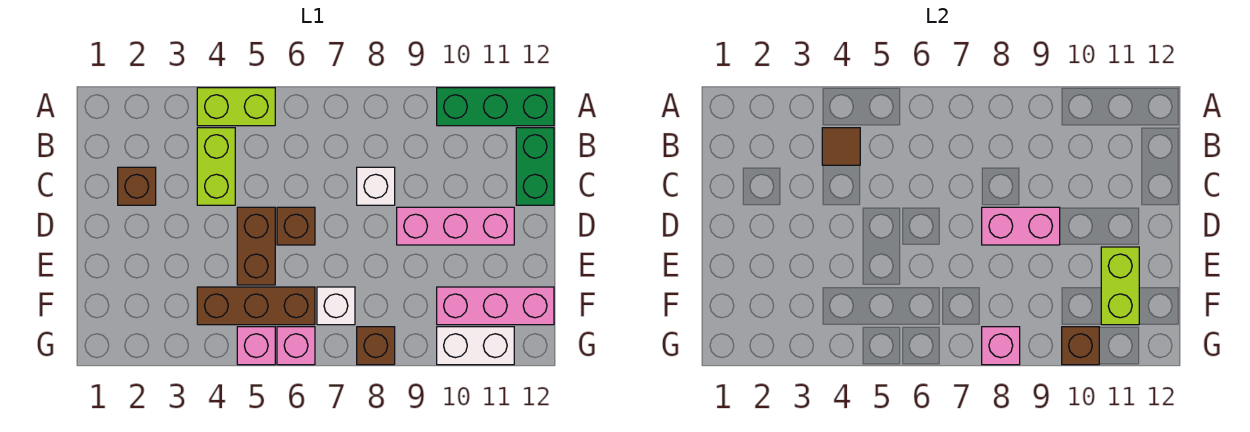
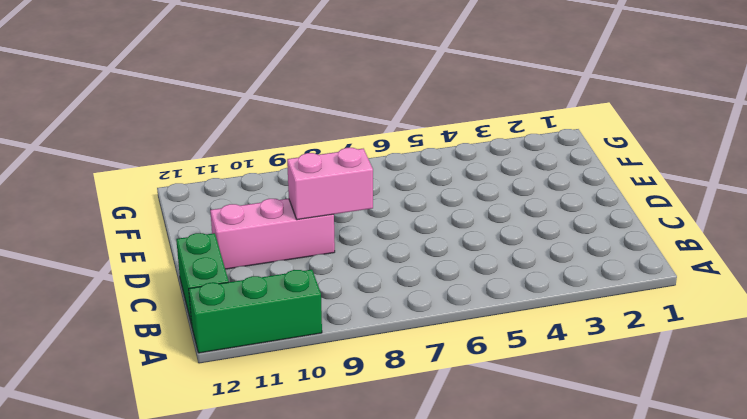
none -> lime brick A4:A5 level 1
none -> lime brick B4:C4 level 1
none -> brown brick C2 level 1

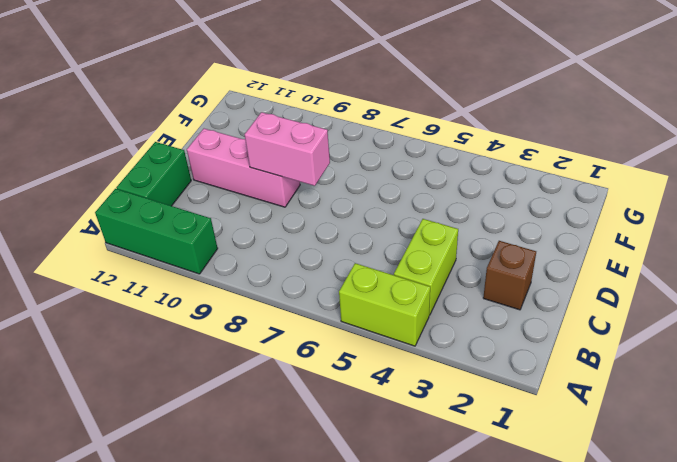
none -> white brick C8 level 1
none -> brown brick D5:E5 level 1
none -> brown brick D6 level 1

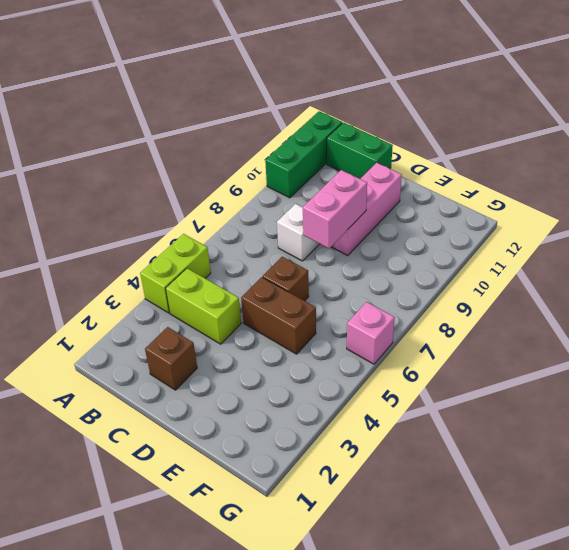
none -> brown brick F4:F6 level 1
none -> white brick F7 level 1
none -> pink brick F10:F12 level 1

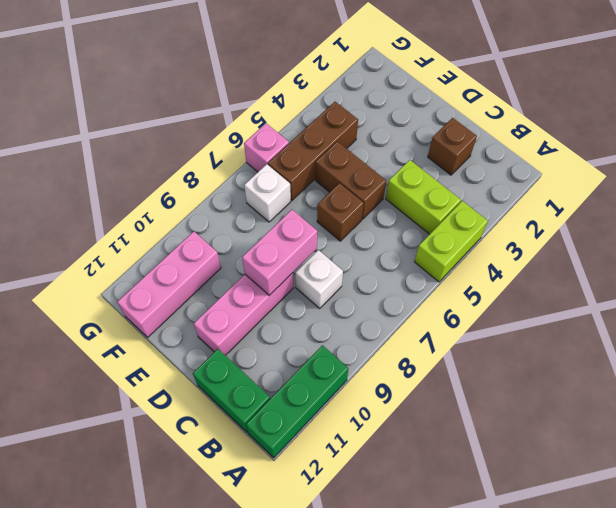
none -> pink brick G5 level 1
none -> brown brick G8 level 1
none -> white brick G10:G11 level 1

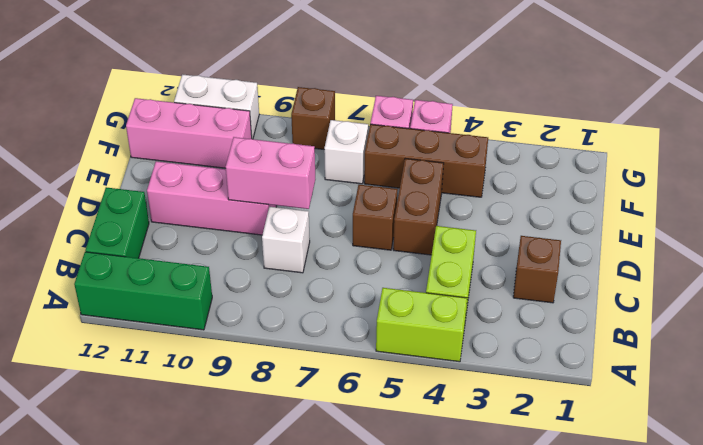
none -> brown tile B4 level 2
none -> lime brick E11:F11 level 2
none -> pink brick G8 level 2

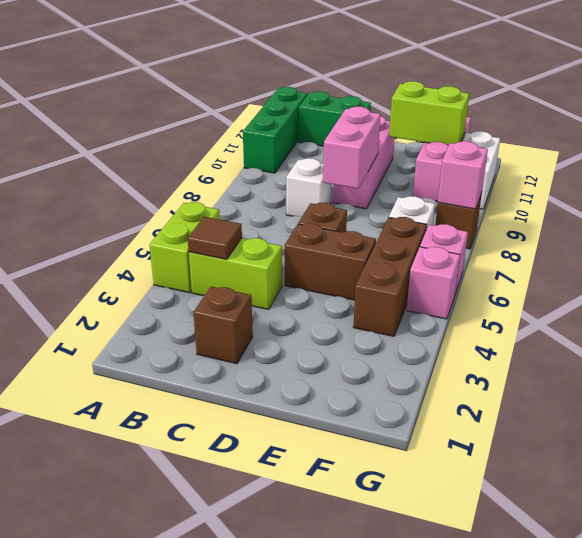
none -> brown brick G10 level 2

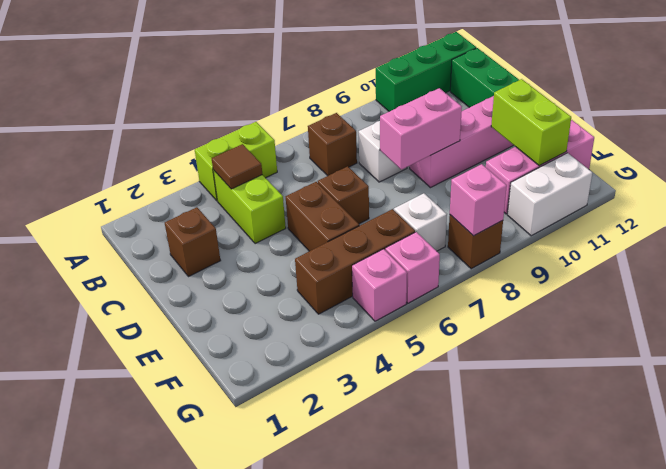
brown brick B7 level 1 -> brown brick G10 level 2

